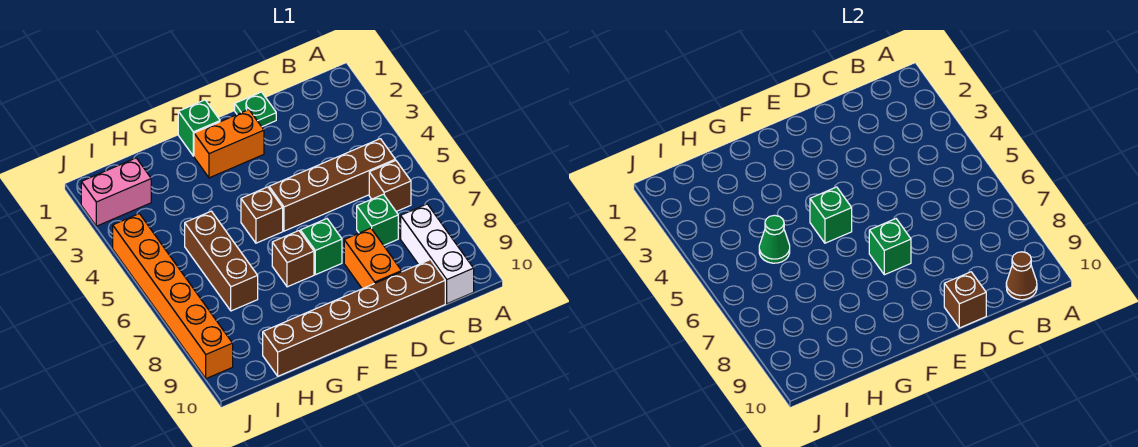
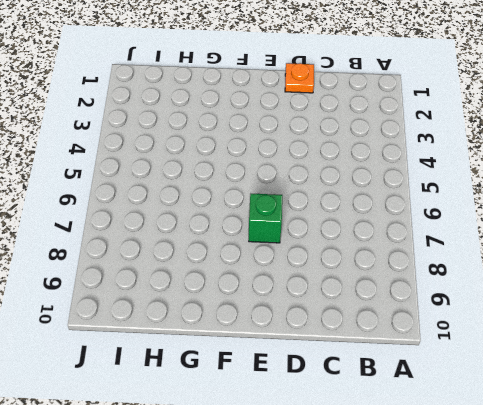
orange plate D1 level 1 -> green plate D1 level 1
none -> brown brick B5:E5 level 1
none -> brown brick B6 level 1
none -> white brick B8:B10 level 1

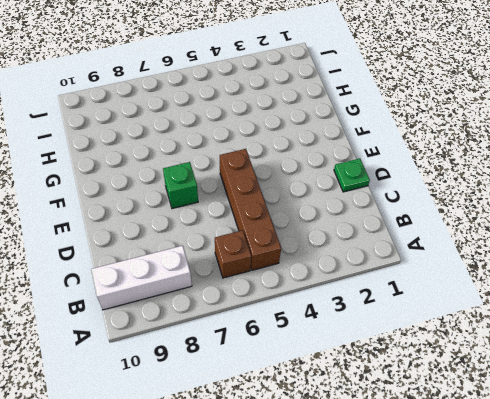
none -> green brick C7 level 1
none -> brown brick C10:H10 level 1
none -> orange brick D8:D9 level 1

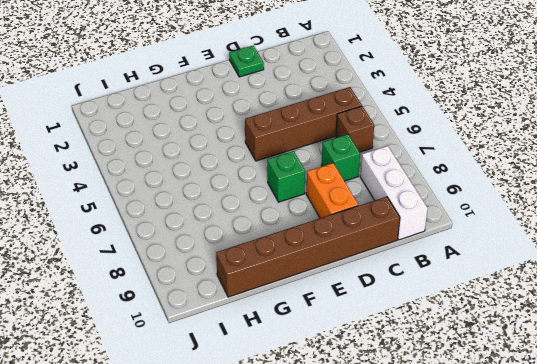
none -> orange brick E2:F2 level 1
none -> green brick F1 level 1
none -> brown brick F5 level 1

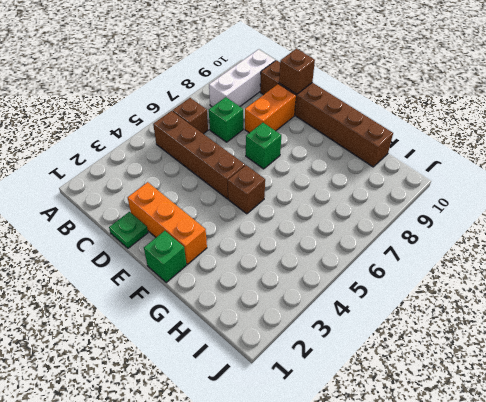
orange brick D2:F2 level 1 -> orange brick E2:F2 level 1
none -> brown brick F7 level 1
none -> brown brick H5:H7 level 1
none -> pink brick I2:J2 level 1

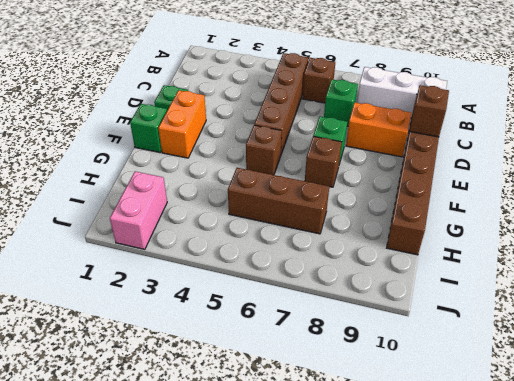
none -> orange brick J4:J9 level 1
none -> brown cone B10 level 2
none -> green brick E7 level 2

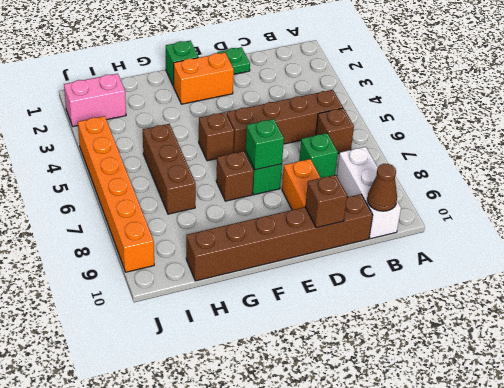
none -> green brick F5 level 2
none -> green cone H5 level 2

